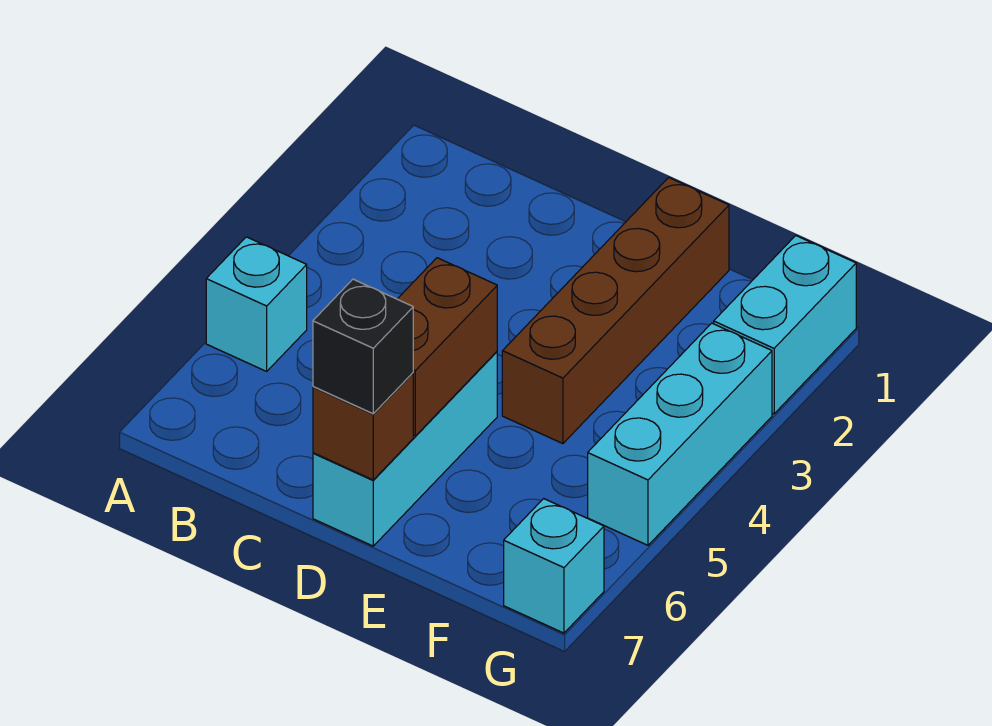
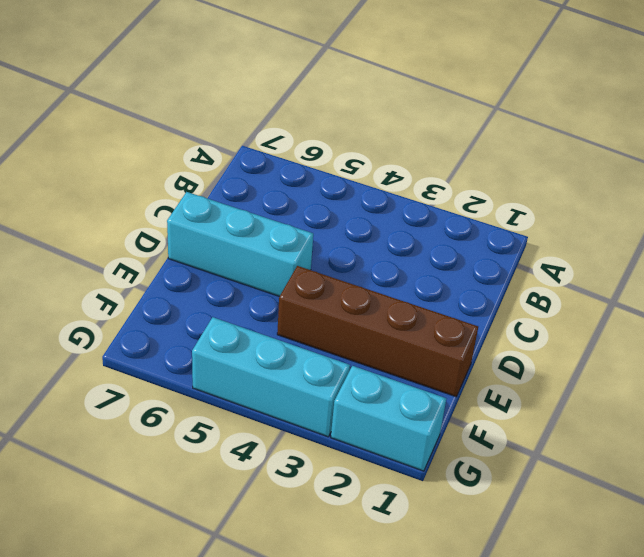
none -> cyan brick A5 level 1
none -> cyan brick G7 level 1

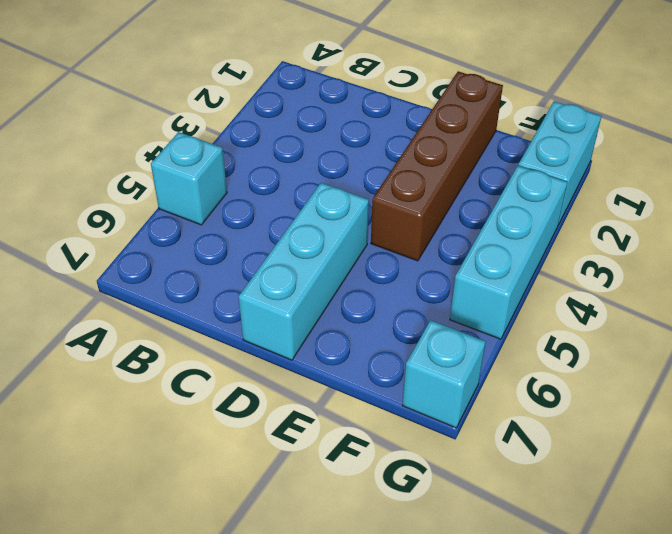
none -> brown brick D5:D6 level 2
none -> brown brick D7 level 2

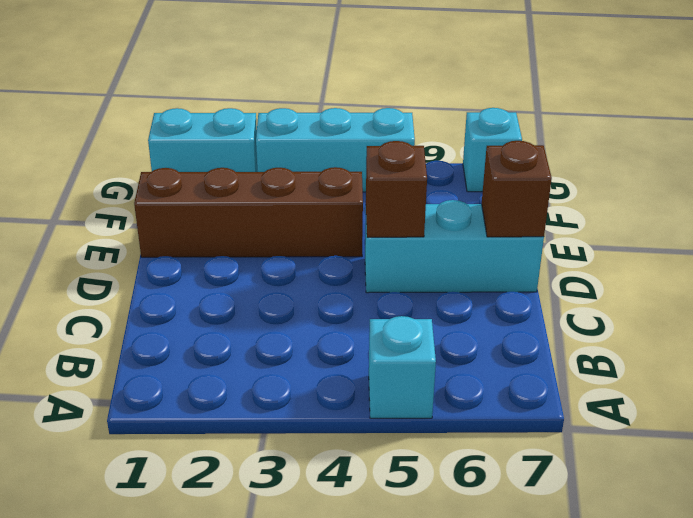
brown brick D5 level 2 -> brown brick D5:D6 level 2
none -> black brick D7 level 3

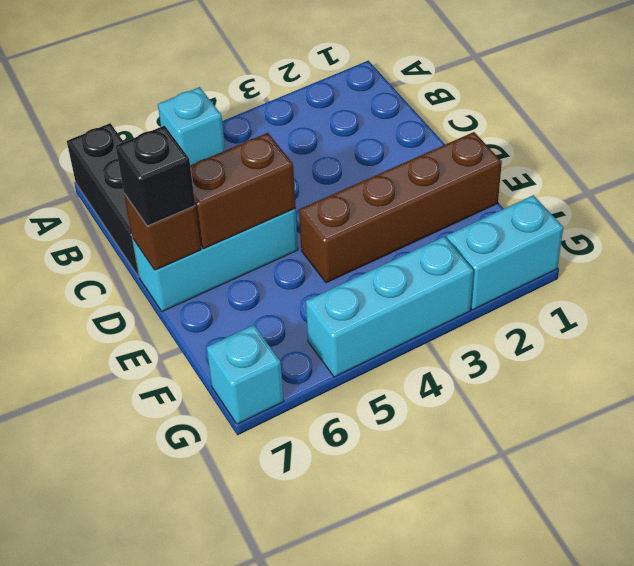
black brick A7:C7 level 1 -> none

